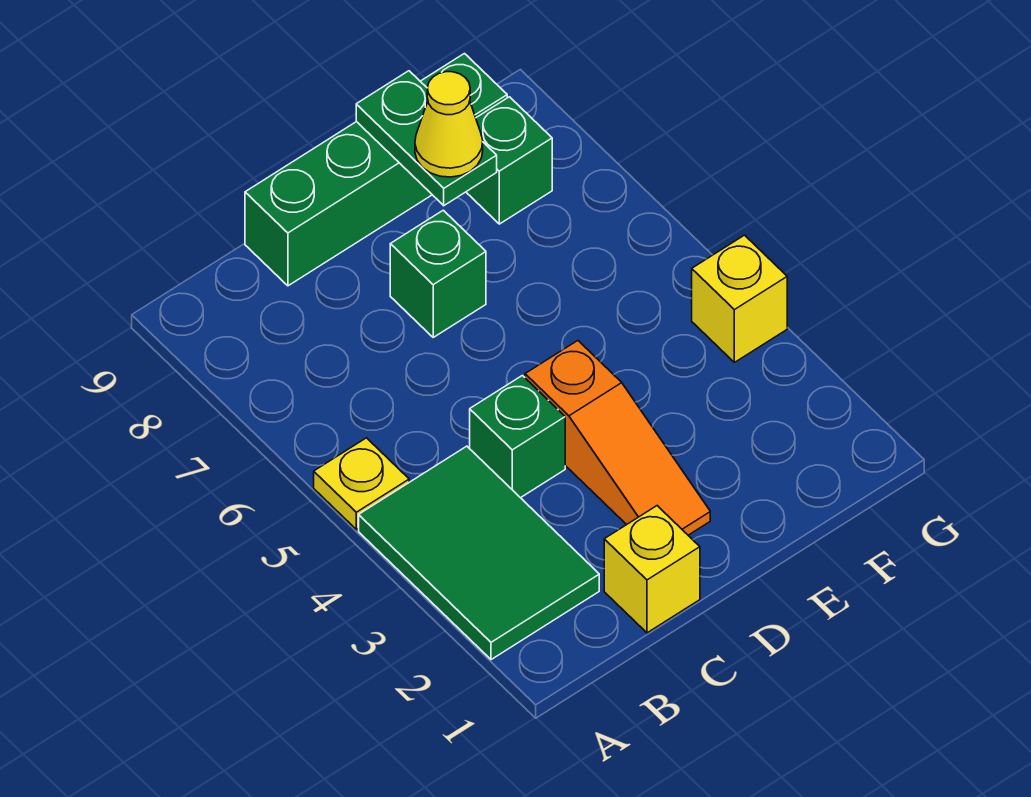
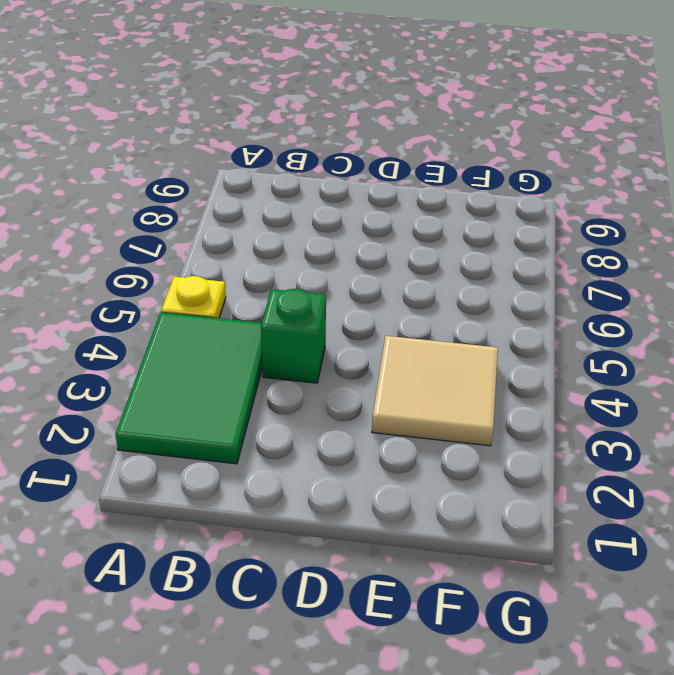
tan tile E3:F4 level 1 -> none
none -> yellow brick C1 level 1
none -> green brick C9:F9 level 1

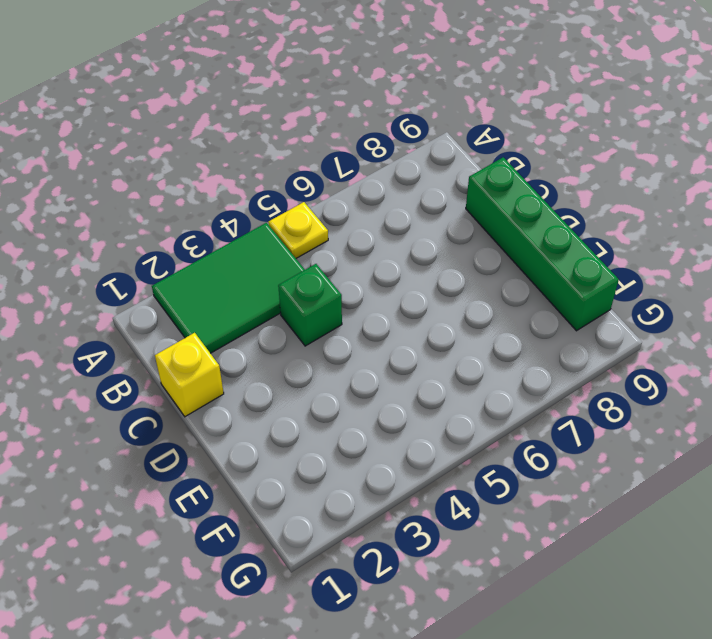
none -> orange slope D2:D4 level 1 top 4
none -> green brick D7 level 1

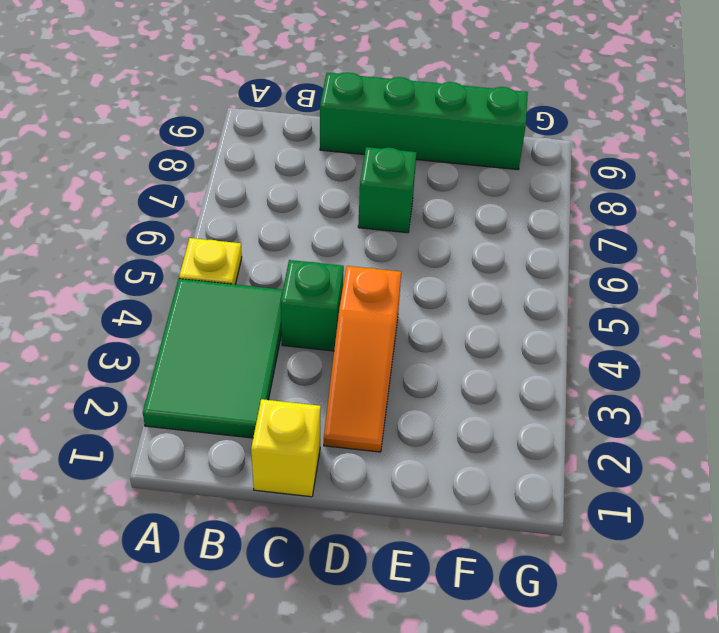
none -> green brick F8 level 1
none -> yellow brick G4 level 1

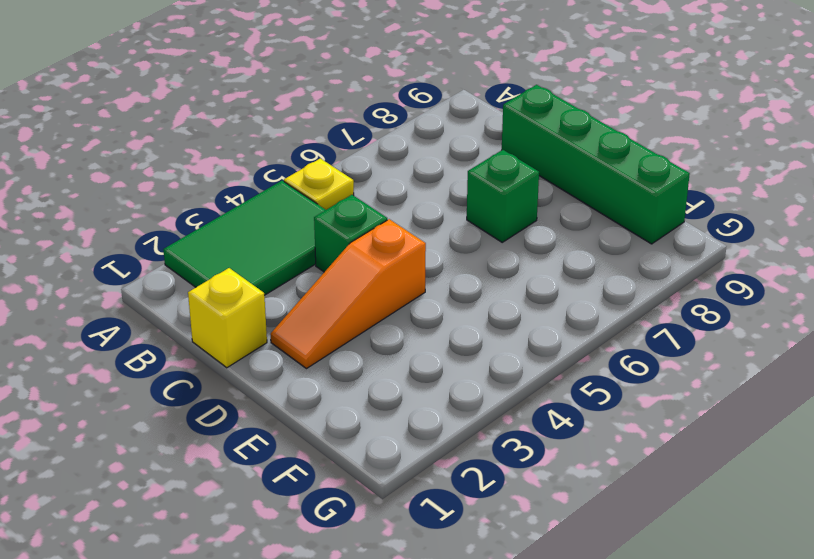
none -> green brick F8 level 1
none -> yellow brick G4 level 1

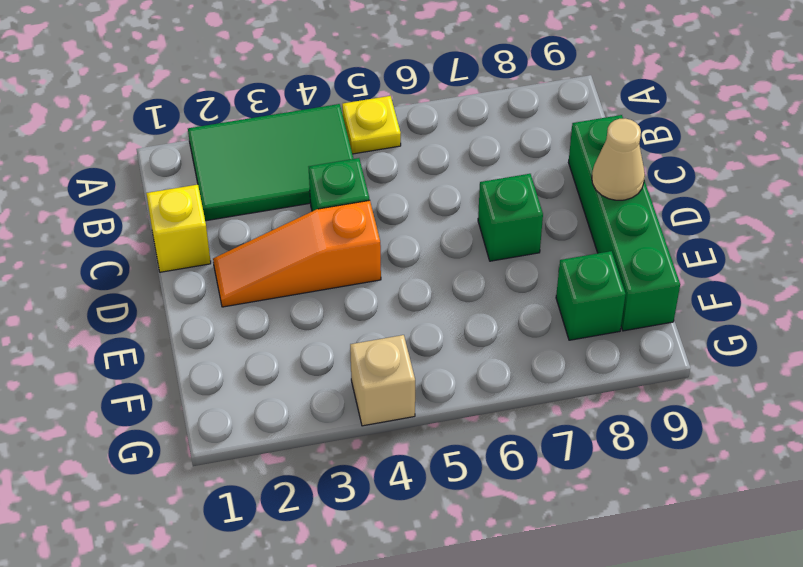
tan cone D9 level 2 -> none
tan brick G4 level 1 -> yellow brick G4 level 1
none -> green plate E8:E9 level 2
none -> yellow cone E8 level 3

